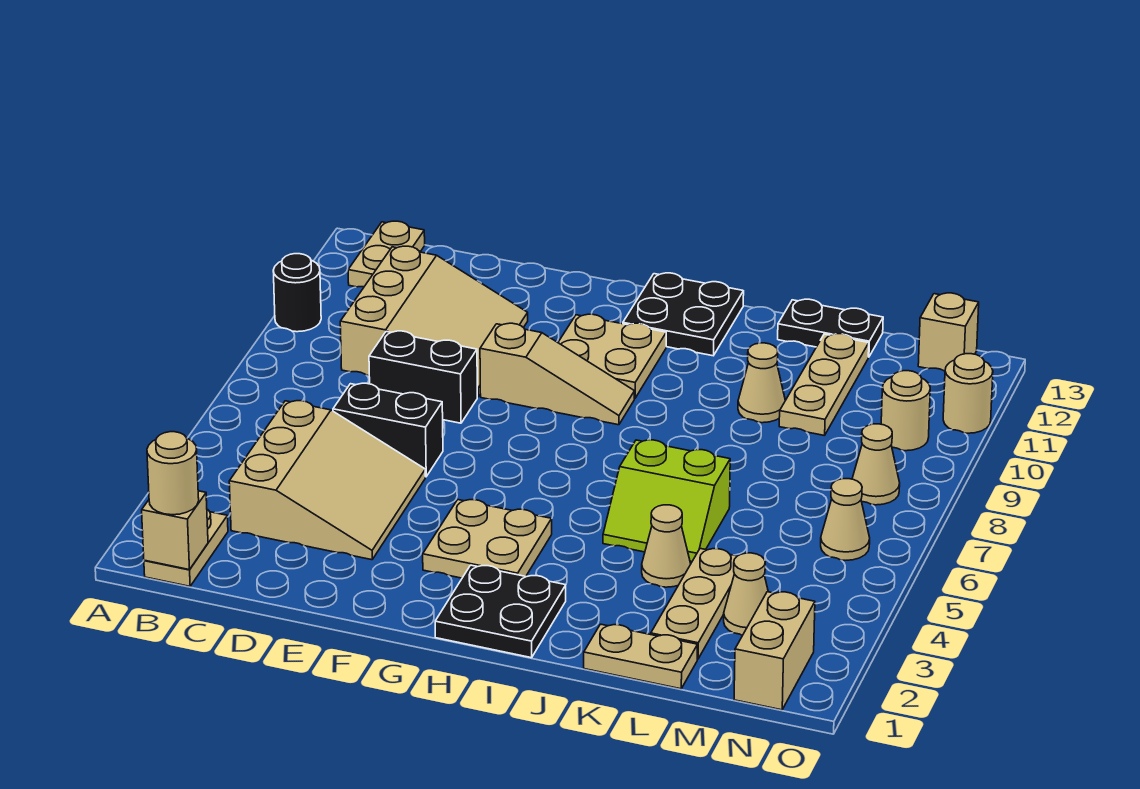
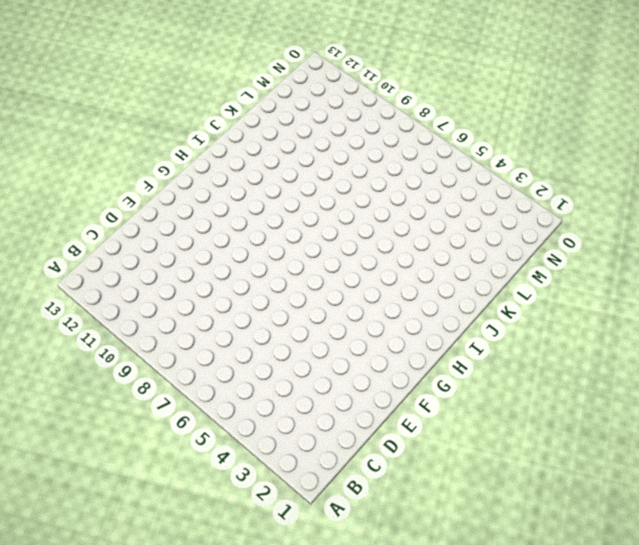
none -> black round brick A10 level 1
none -> tan plate B1:B2 level 1
none -> tan plate B12:B13 level 1

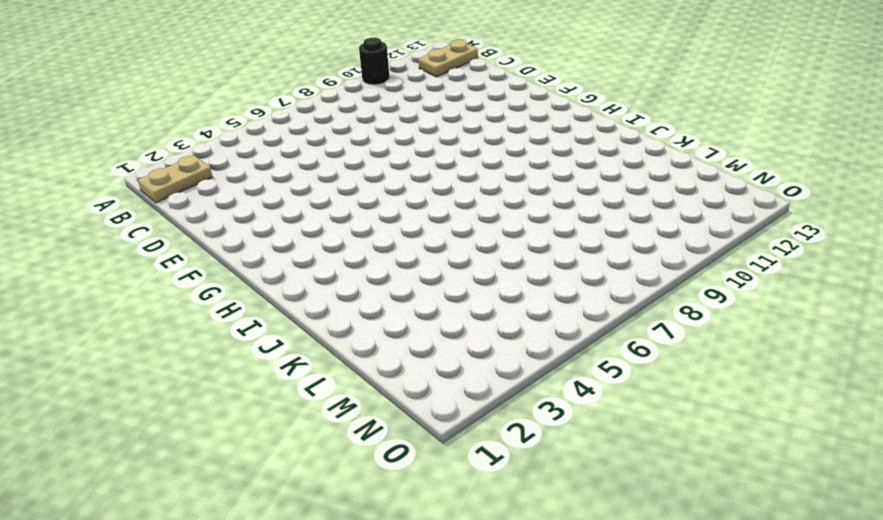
none -> tan slope C3:E5 level 1 top C
none -> tan slope C9:E11 level 1 top C
none -> black brick D6:E6 level 1

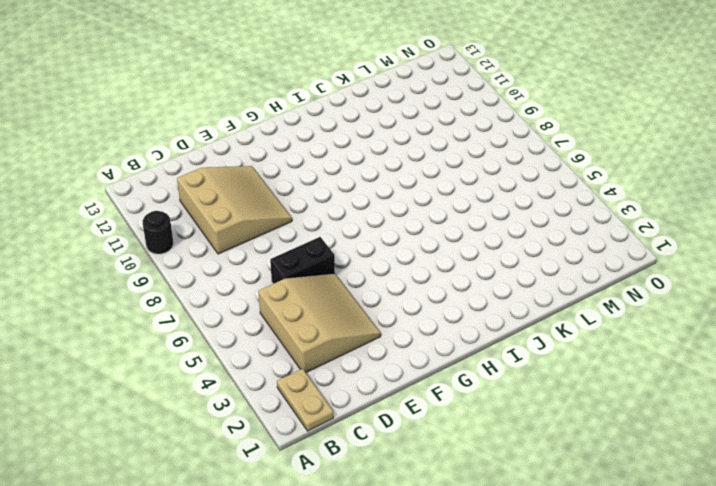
none -> tan plate B12:B13 level 1
none -> black brick D8:E8 level 1
none -> tan slope F9:H9 level 1 top F

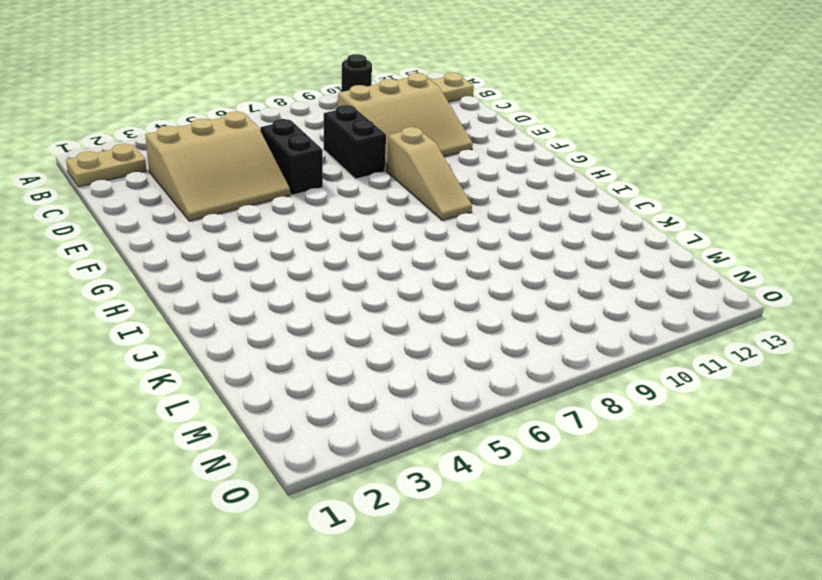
none -> tan plate G3:H4 level 1
none -> tan plate G10:H11 level 1
none -> black plate H1:I2 level 1

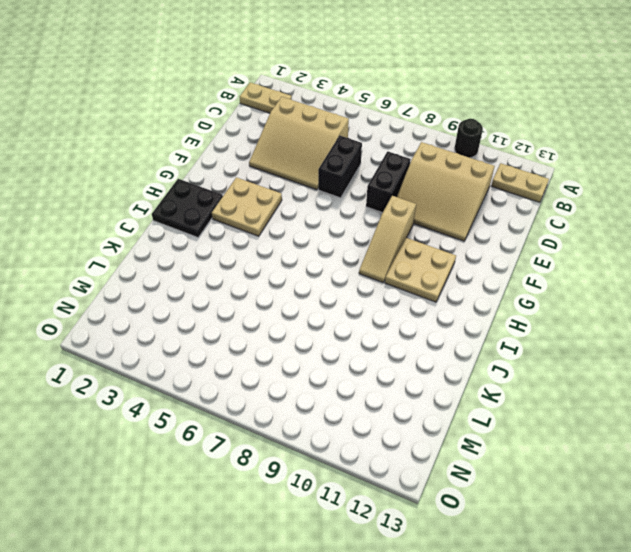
none -> black plate H12:I13 level 1
none -> lime slope J5:K6 level 1 top 6
none -> tan plate K1:L1 level 1

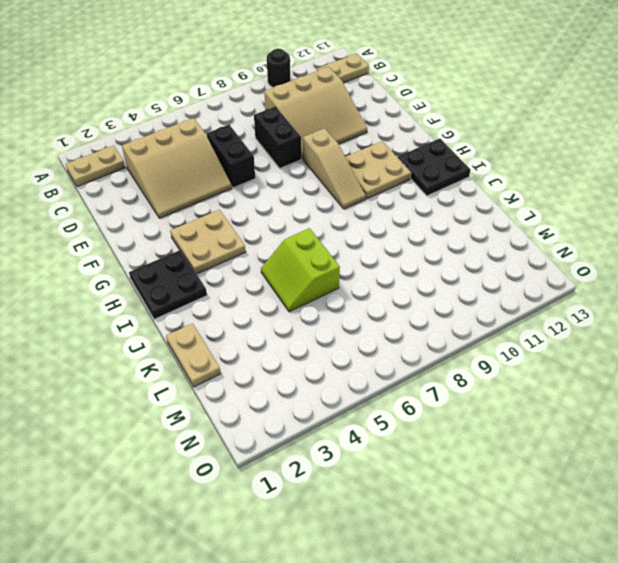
none -> tan cone K4 level 1
none -> tan cone K10 level 1
none -> black plate K13:L13 level 1

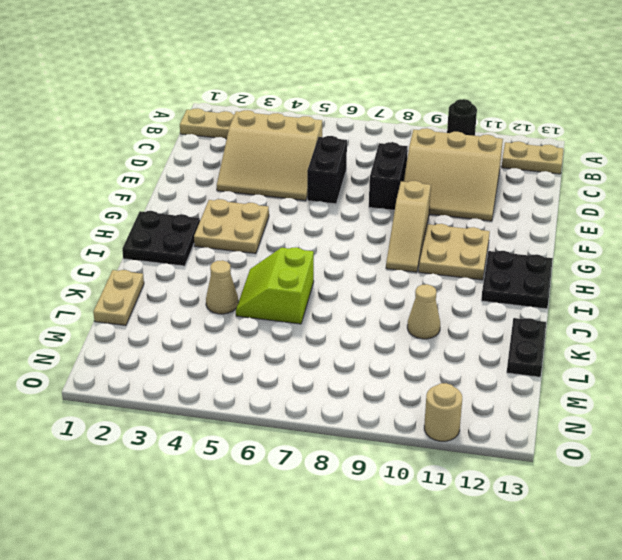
none -> tan plate L2:L4 level 1
none -> tan plate L10:L12 level 1
none -> tan cone M3 level 1

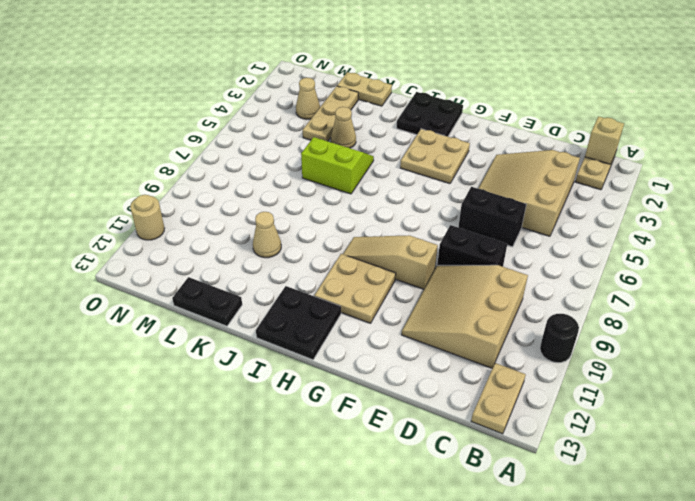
none -> tan plate L10:L12 level 1
none -> tan brick N1:N2 level 1
none -> tan cone N6 level 1

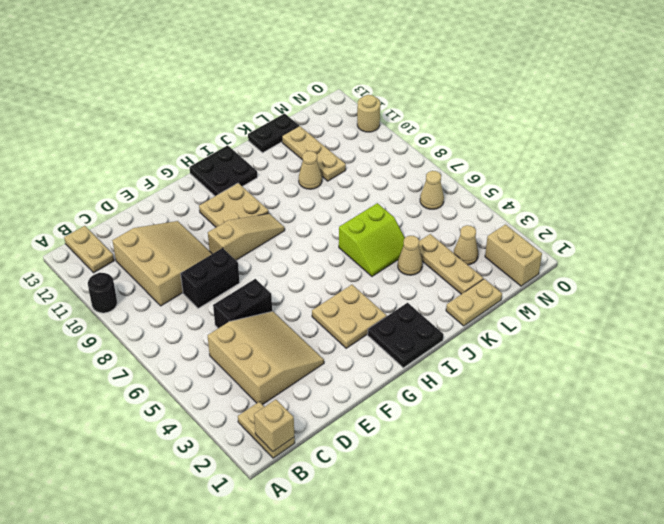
none -> tan cone N8 level 1
none -> tan round brick N10 level 1
none -> tan brick N13 level 1

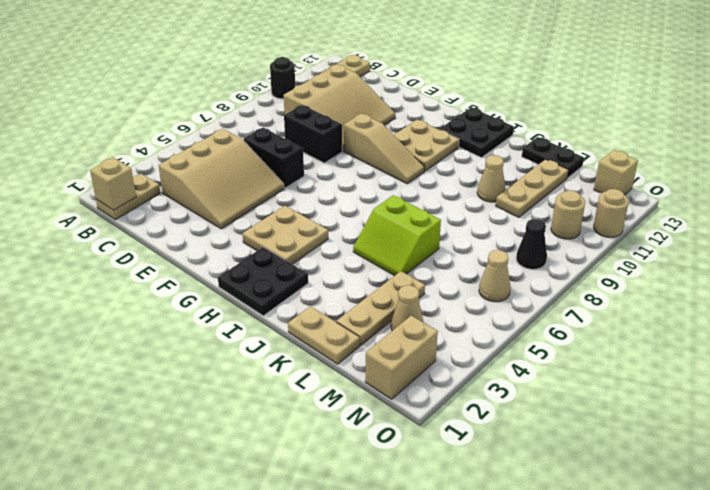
black cone N8 level 1 -> tan cone N8 level 1
none -> tan cone K4 level 1
none -> tan round brick B1 level 3

